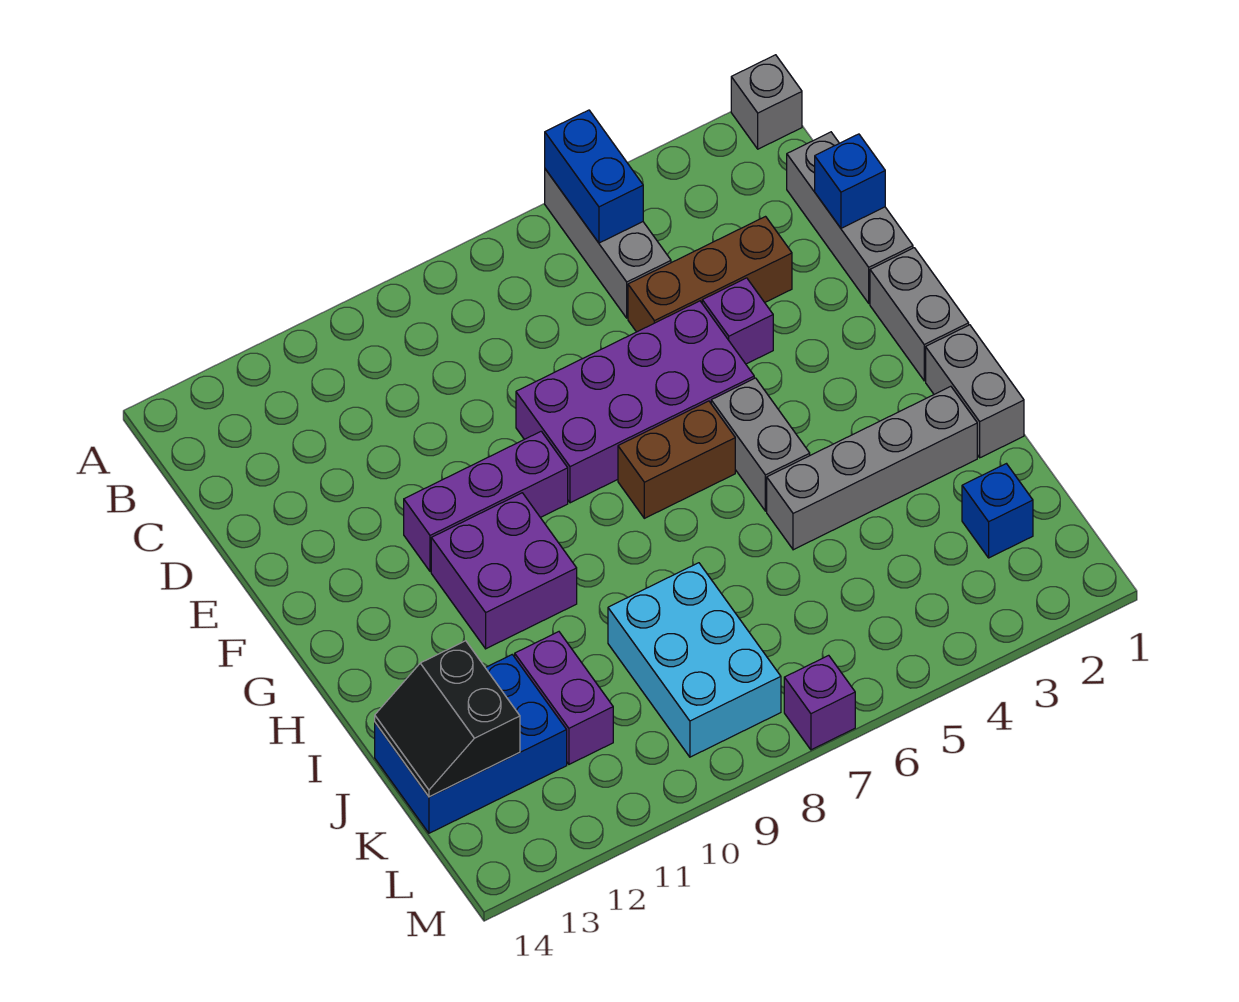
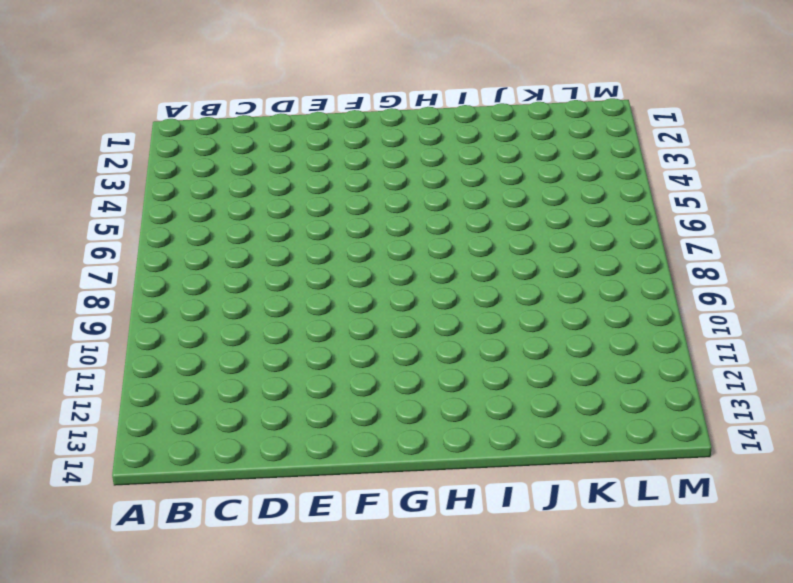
none -> grey brick A1 level 1
none -> grey brick A5:C5 level 1
none -> grey brick C1:E1 level 1

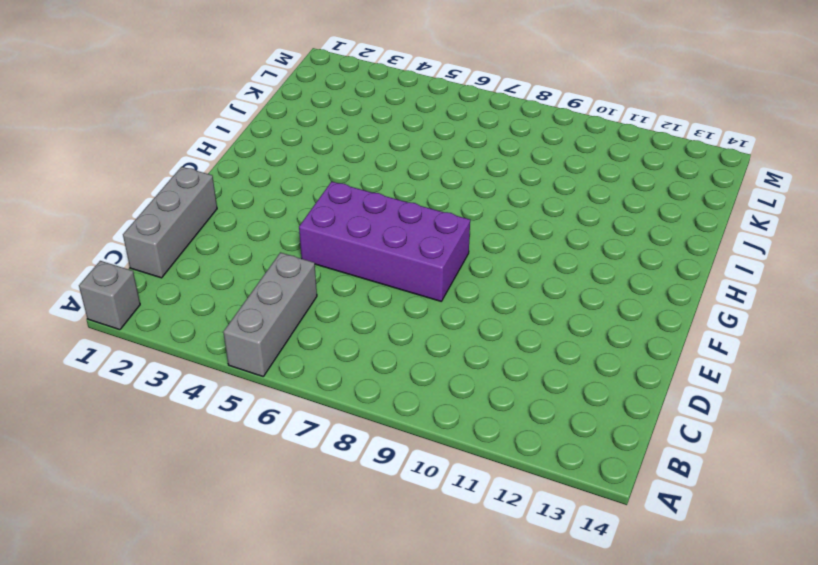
none -> brown brick D3:D5 level 1
none -> purple brick E4 level 1
none -> grey brick F1:G1 level 1

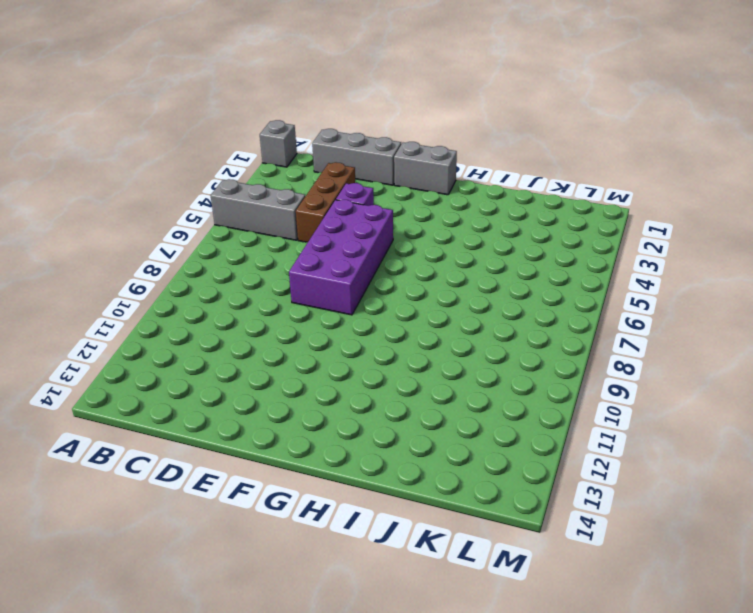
none -> purple brick F9:F11 level 1
none -> grey brick G5:H5 level 1
none -> brown brick G6:G7 level 1

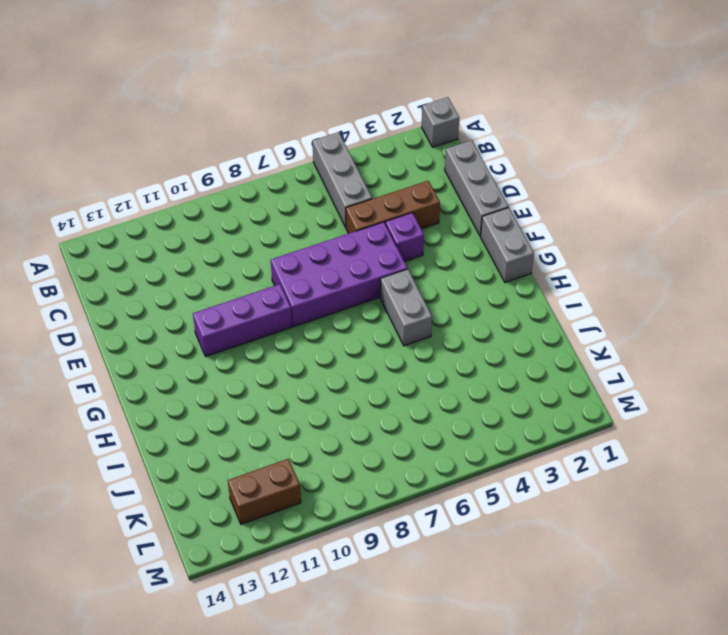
brown brick L11:L12 level 1 -> brown brick G6:G7 level 1
none -> purple brick G10:H11 level 1
none -> grey brick H1:I1 level 1
none -> grey brick I2:I5 level 1

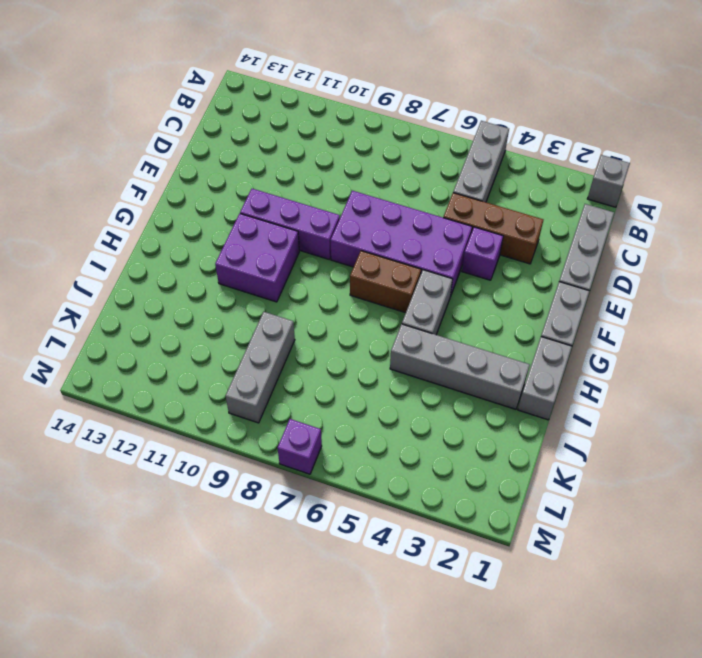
grey brick J9:L9 level 1 -> cyan brick J8:L9 level 1
none -> purple brick J11:K11 level 1
none -> blue brick J12:K14 level 1
none -> blue brick K2 level 1

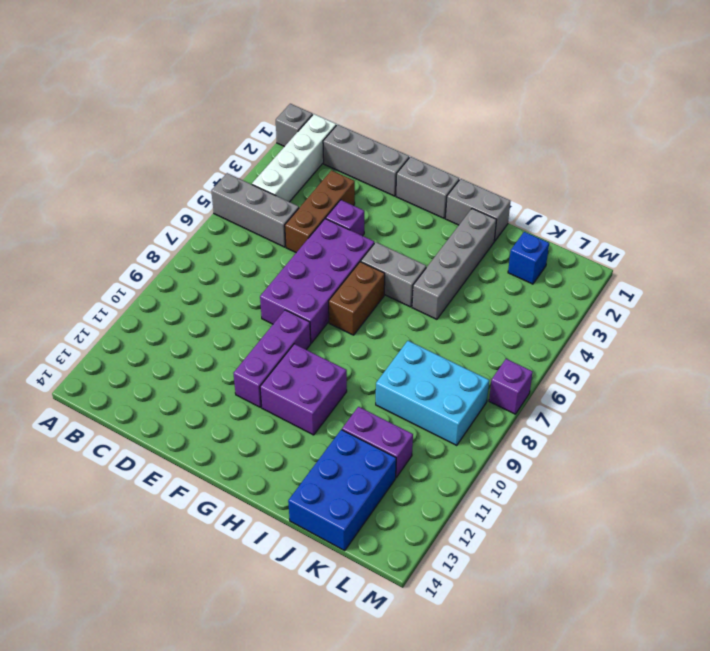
white brick B1:B4 level 1 -> none
none -> blue brick A5:B5 level 2
none -> blue brick D1 level 2
none -> black slope J13:K14 level 2 top 13

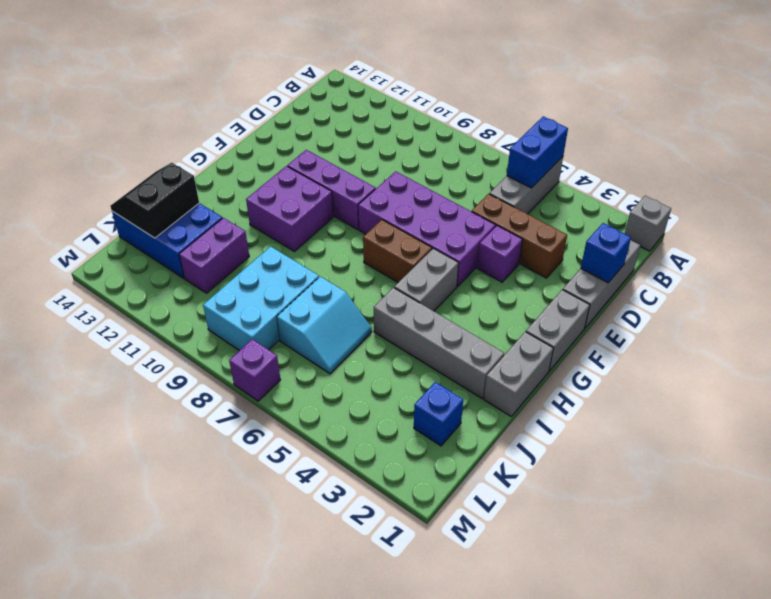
cyan slope J6:K7 level 1 top 7 -> none

